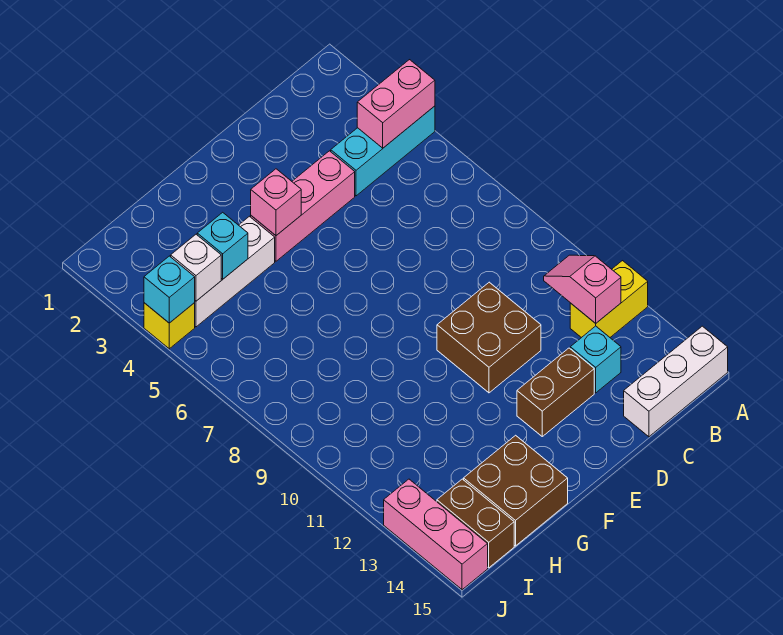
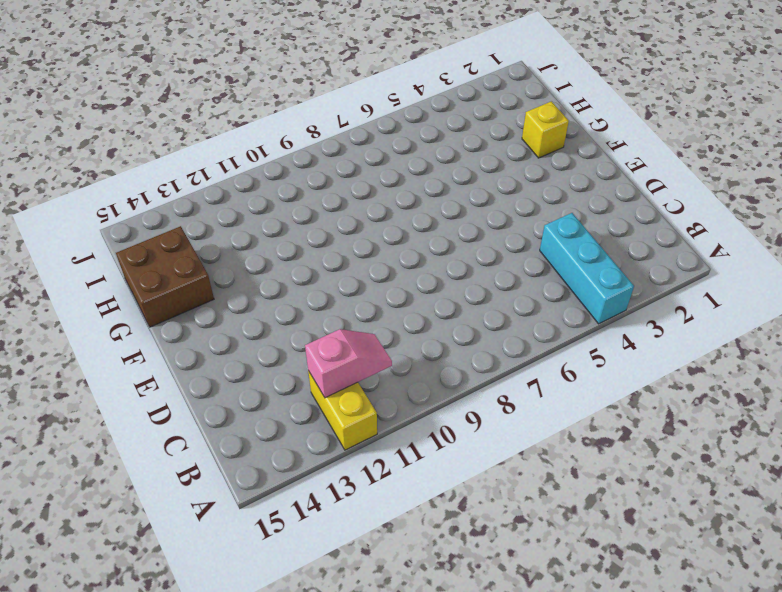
yellow brick G2 level 1 -> yellow brick J4 level 1
none -> white brick A15:C15 level 1
none -> cyan brick C13 level 1
none -> pink brick D4:F4 level 1

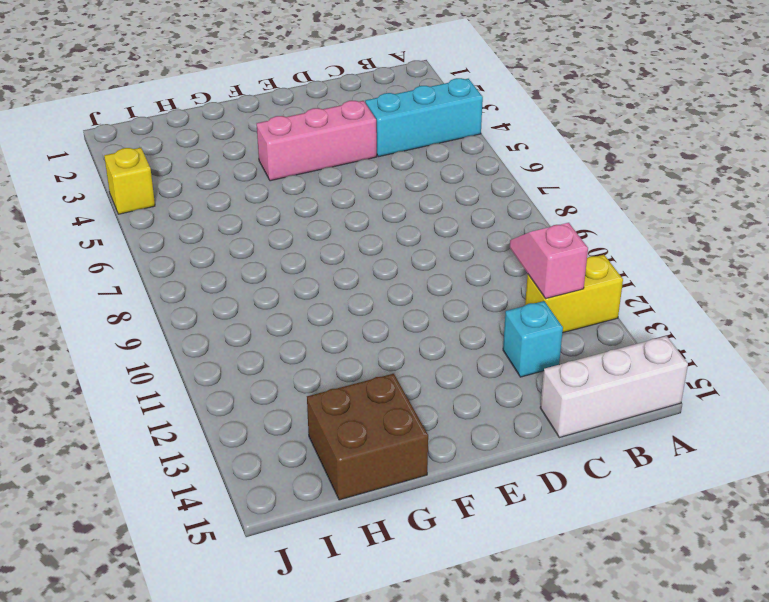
none -> brown brick D10:E11 level 1
none -> brown brick D13:E13 level 1
none -> white brick G4:I4 level 1

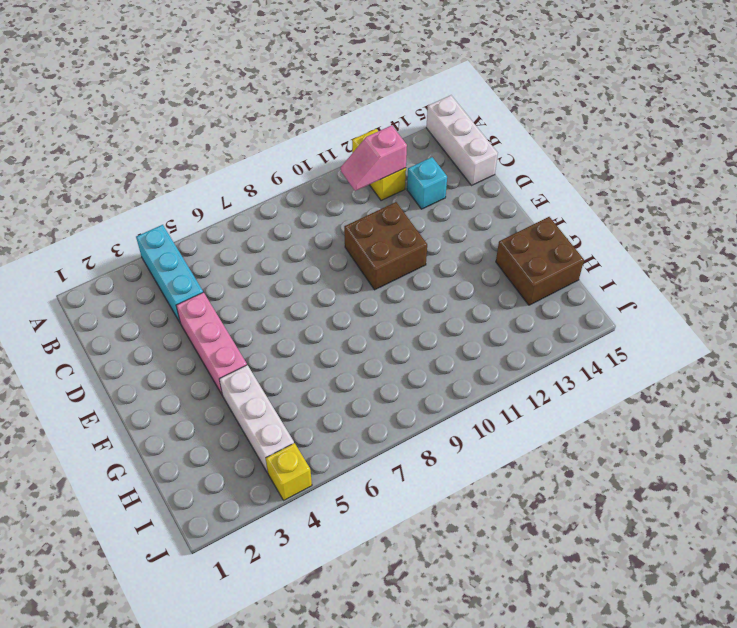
none -> brown brick D13:E13 level 1
none -> brown brick I14:I15 level 1
none -> pink brick J13:J15 level 1

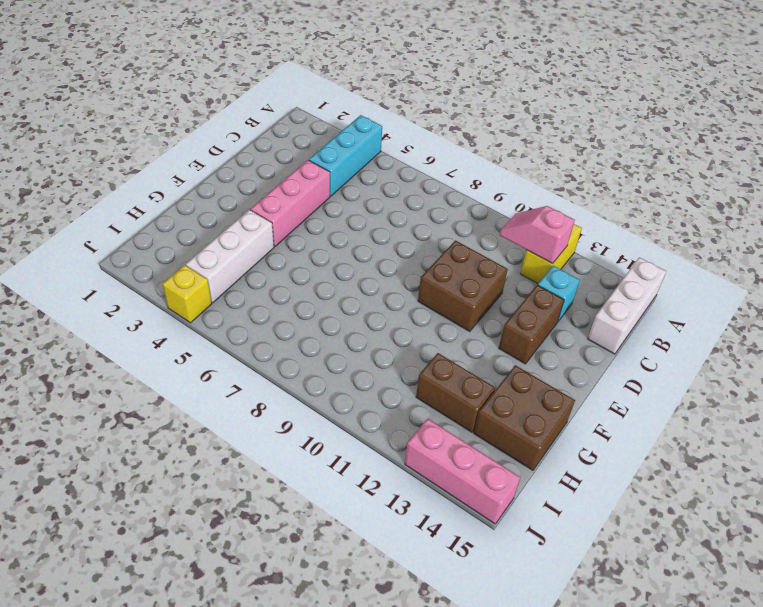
brown brick H12:H13 level 1 -> brown brick I14:I15 level 1
none -> pink brick A4:B4 level 2
none -> pink brick F4 level 2
none -> cyan brick H4 level 2

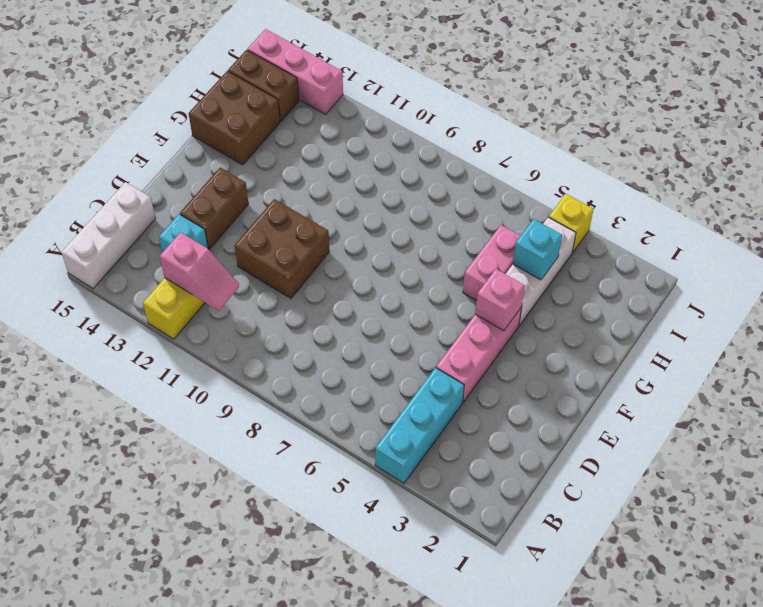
pink brick G5:H5 level 1 -> pink brick A4:B4 level 2
none -> white brick I4 level 2
none -> cyan brick J4 level 2

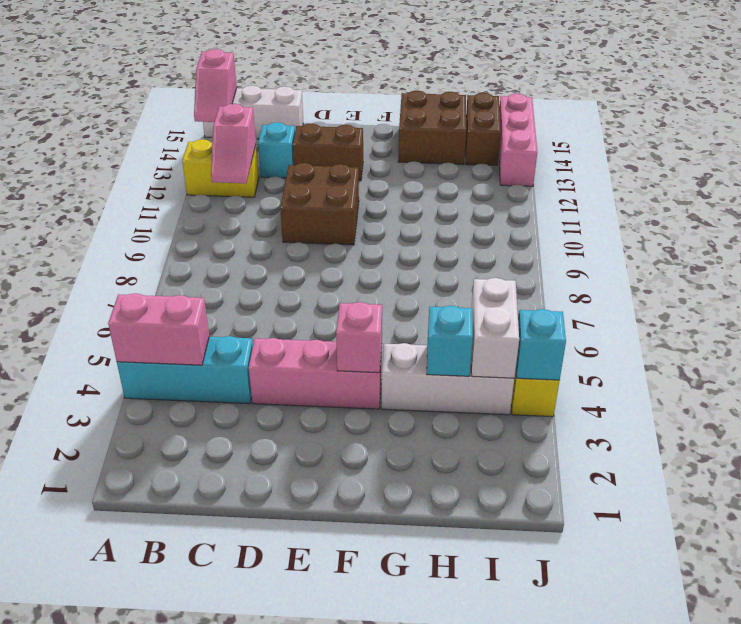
pink slope A14:A15 level 2 top 15 -> none
white brick I4:I5 level 2 -> white brick I4 level 2

